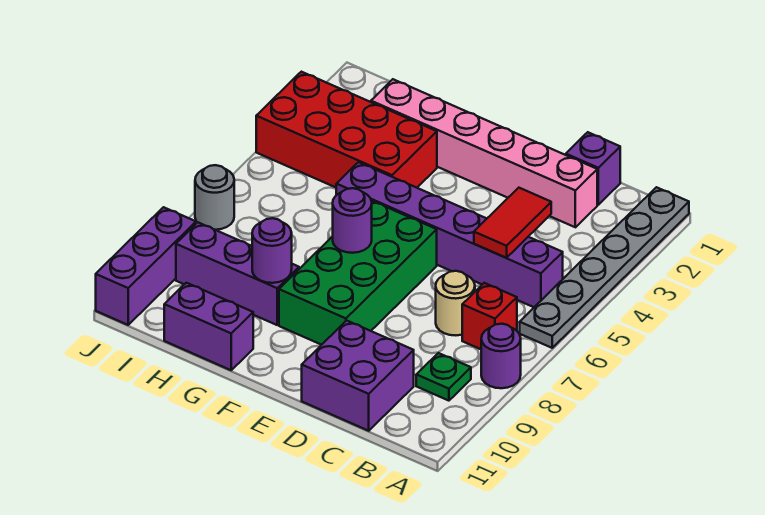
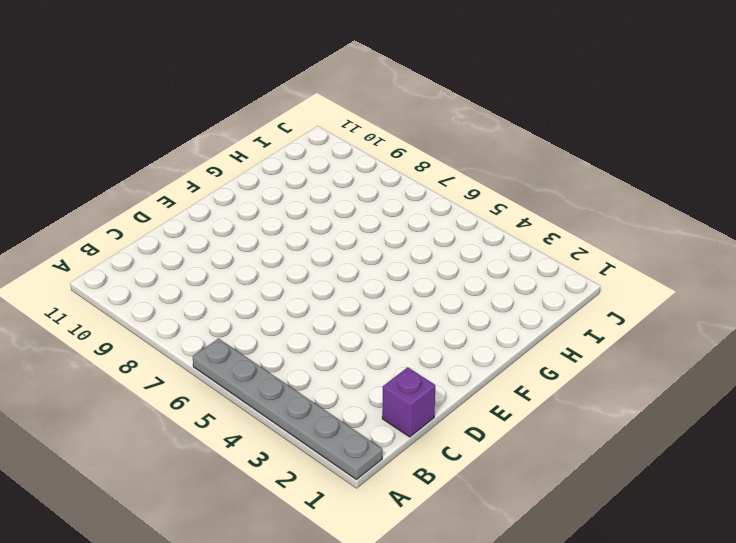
none -> purple round brick A8 level 1
none -> purple brick B5:G5 level 1
none -> red brick B7 level 1

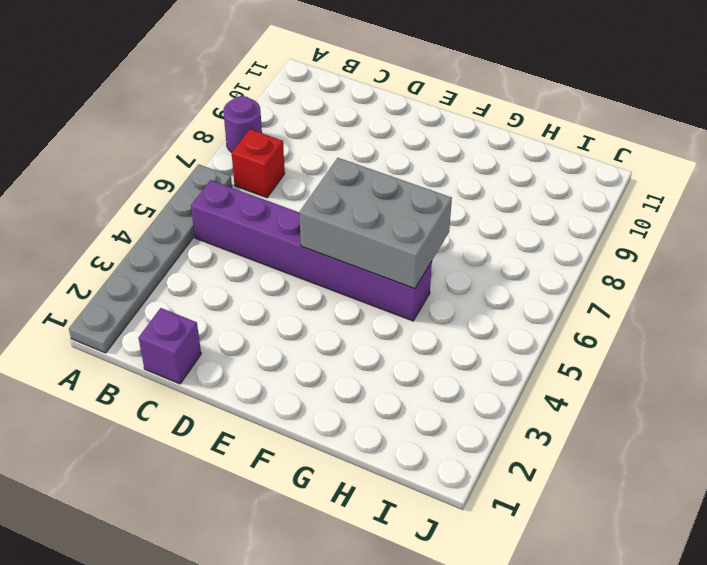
grey brick E5:G6 level 2 -> none
none -> green plate B9 level 1
none -> pink brick C2:H2 level 1
none -> tan round brick C7 level 1

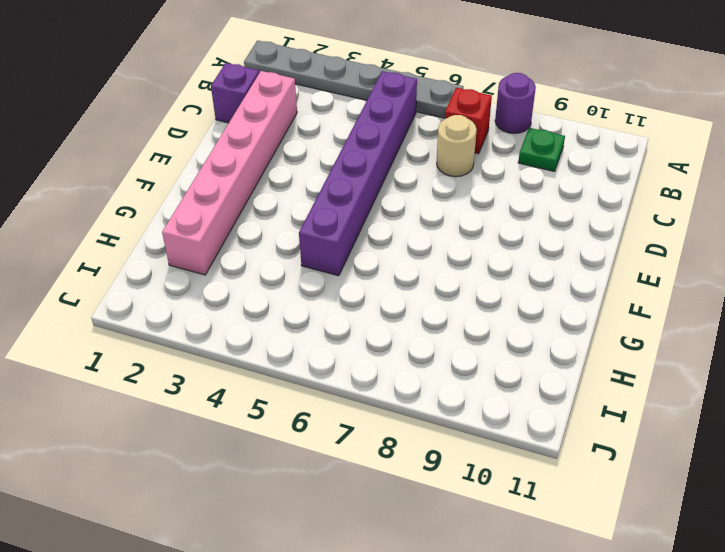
none -> purple brick C10:D11 level 1
none -> green brick E6:F9 level 1
none -> red brick G3:J4 level 1

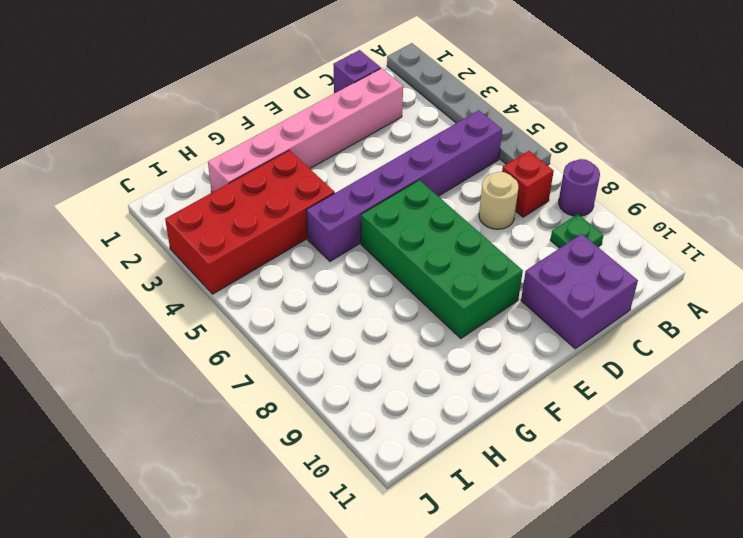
none -> purple brick G9:I9 level 1
none -> purple brick G11:H11 level 1
none -> grey round brick J7 level 1

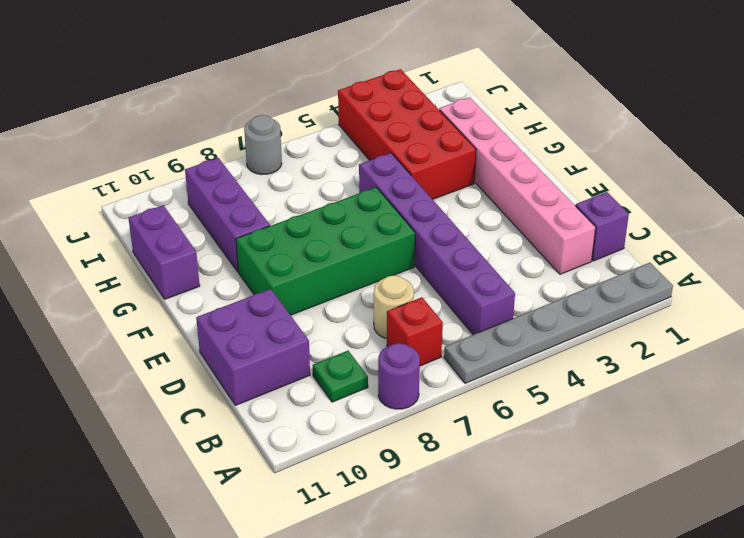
none -> purple brick J9:J11 level 1
none -> red tile C4:C5 level 2
none -> purple round brick F7 level 2

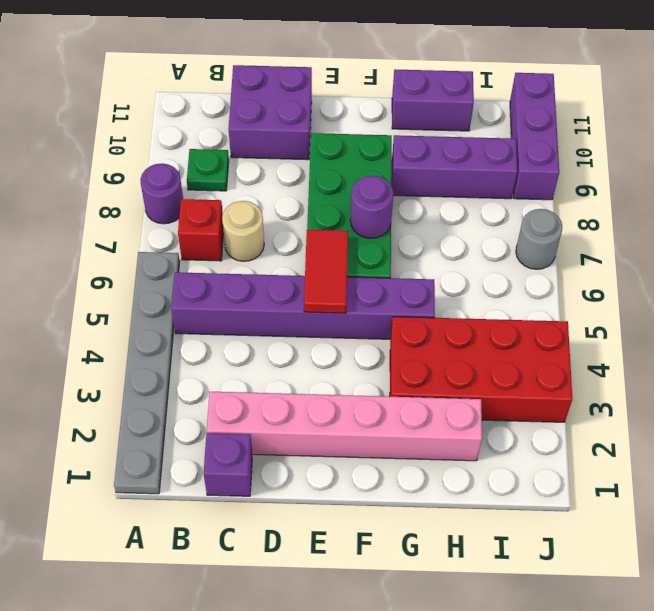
red tile E5:E6 level 2 -> red tile C4:C5 level 2
none -> purple round brick G9 level 2

